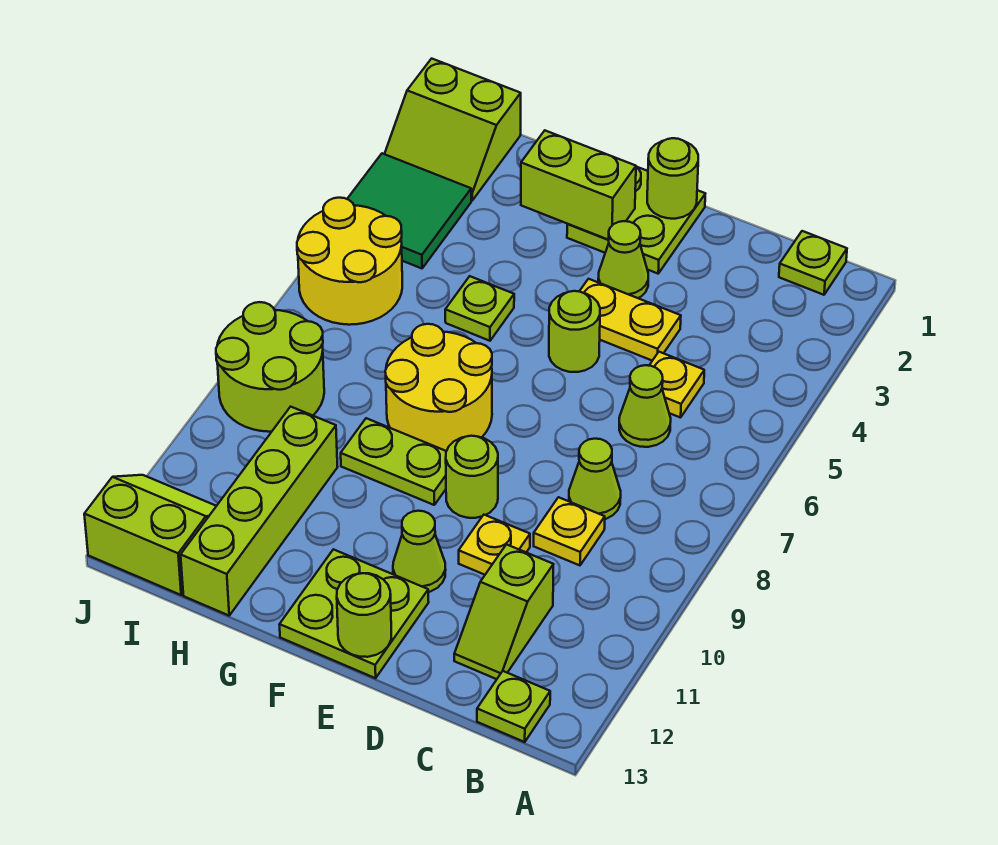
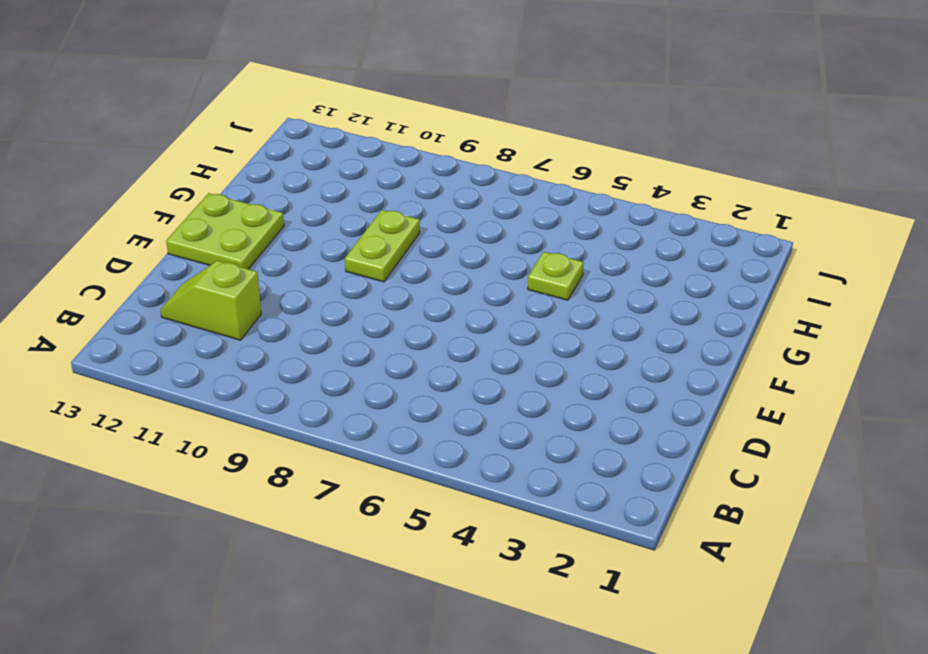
none -> lime plate B1 level 1
none -> lime plate B13 level 1
none -> yellow plate C5 level 1

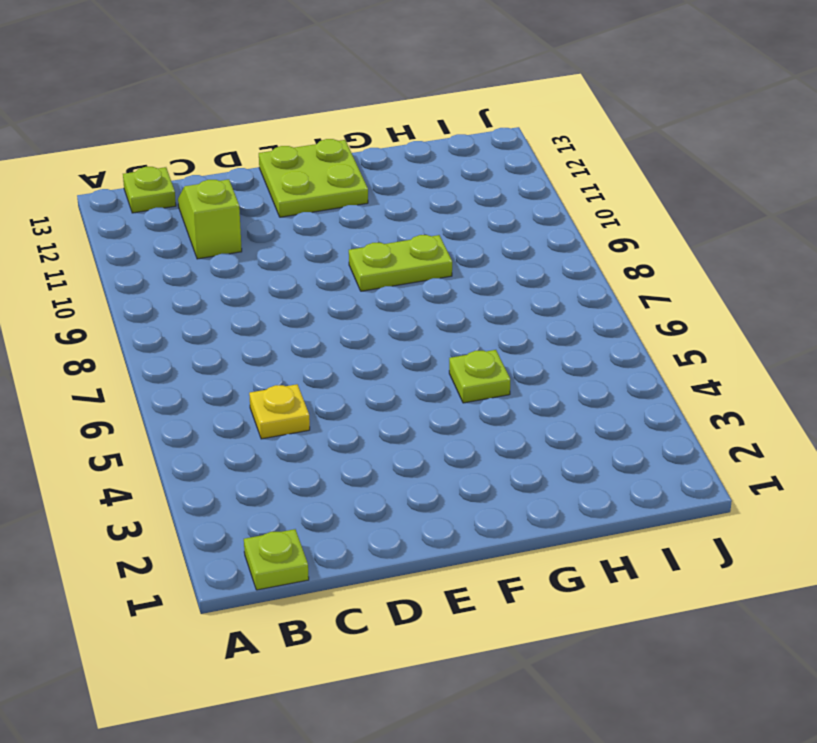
none -> lime cone C6 level 1
none -> lime cone C8 level 1
none -> yellow plate C9 level 1

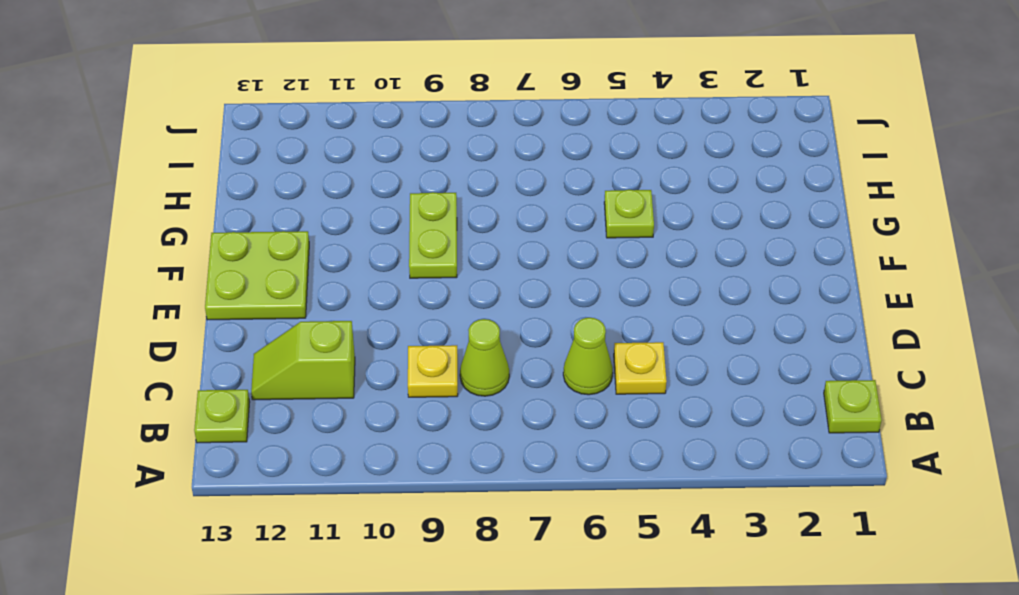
none -> yellow plate D4:E4 level 1
none -> yellow plate D10 level 1
none -> lime plate E1:F2 level 1

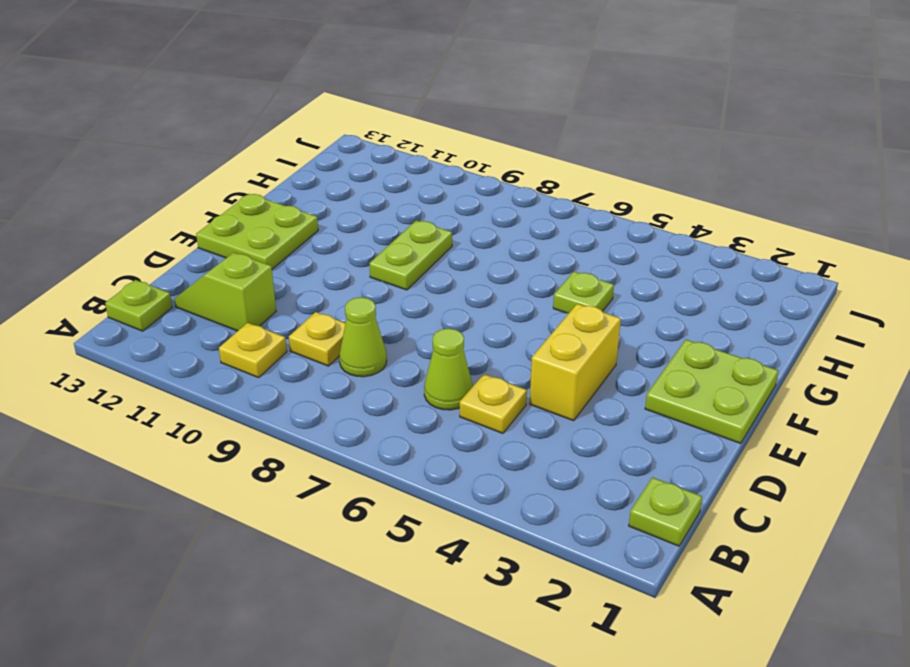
yellow plate B10 level 1 -> yellow plate D10 level 1
yellow brick D4:E4 level 1 -> yellow plate D4:E4 level 1
none -> lime cone E3 level 1
none -> lime round brick E5 level 1
none -> lime round brick E9 level 1

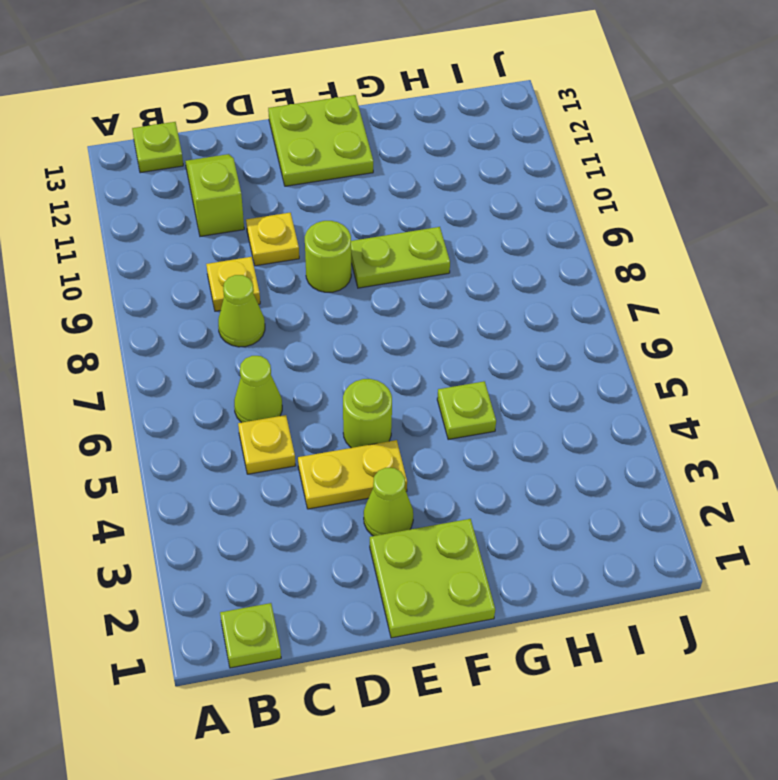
none -> lime cone E11 level 1
none -> yellow round brick F7:G8 level 1
none -> lime brick H10:H13 level 1

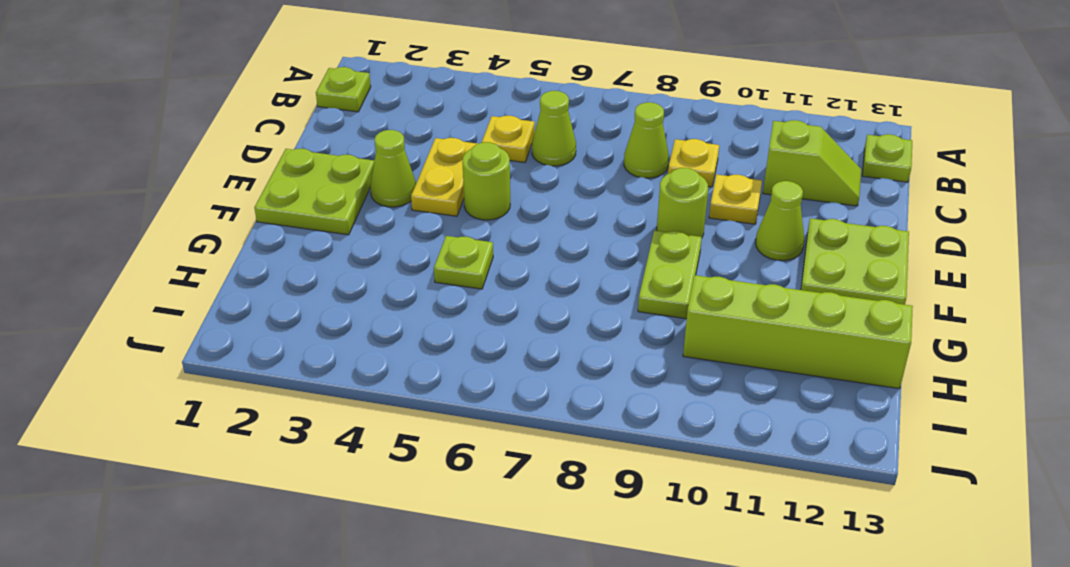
none -> yellow round brick F7:G8 level 1
none -> lime slope I1:J2 level 1 top 1
none -> green tile I3:J4 level 1

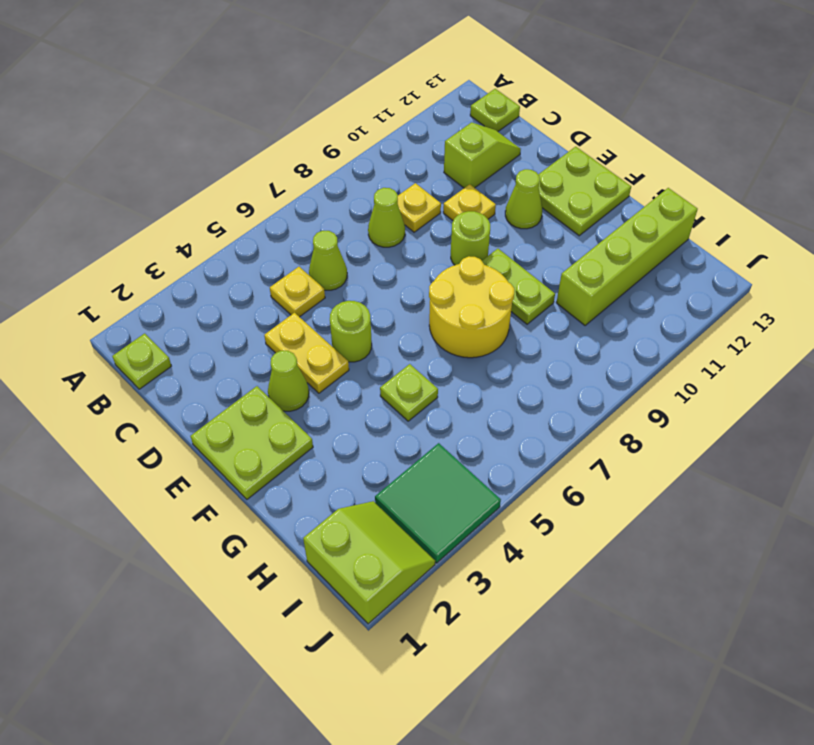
none -> yellow round brick I5:J6 level 1
none -> lime round brick I8:J9 level 1
none -> lime slope I12:J13 level 1 top 13

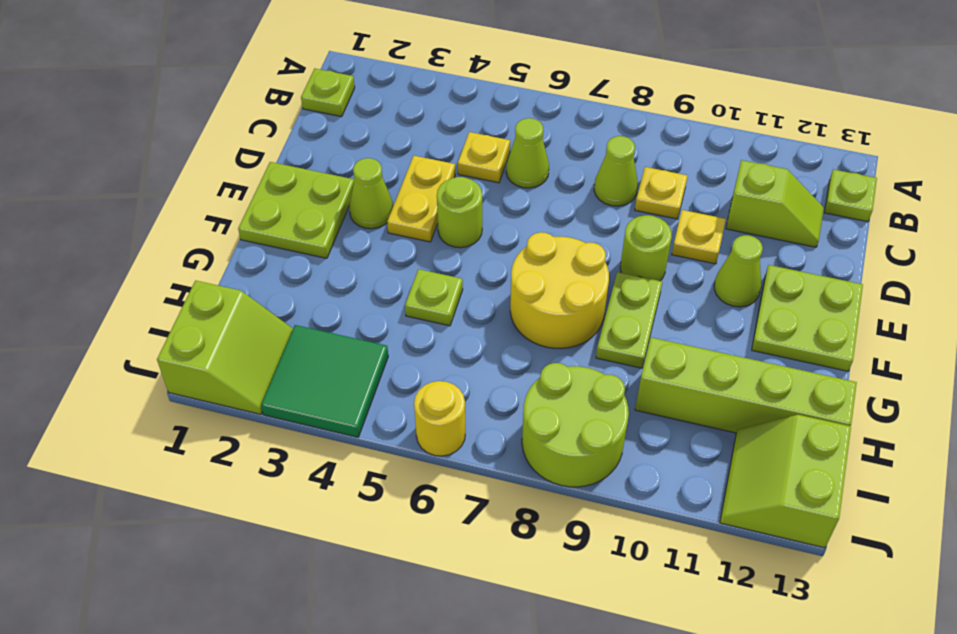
yellow round brick J6 level 1 -> yellow round brick I5:J6 level 1
none -> lime round brick E1 level 2
none -> lime round brick E13 level 2
none -> lime brick F2:G2 level 2

